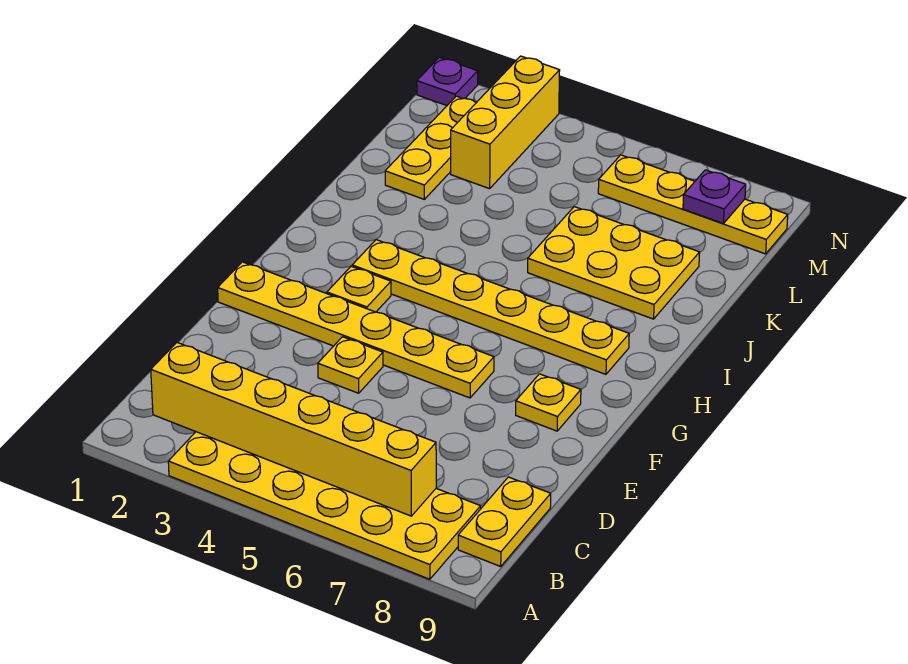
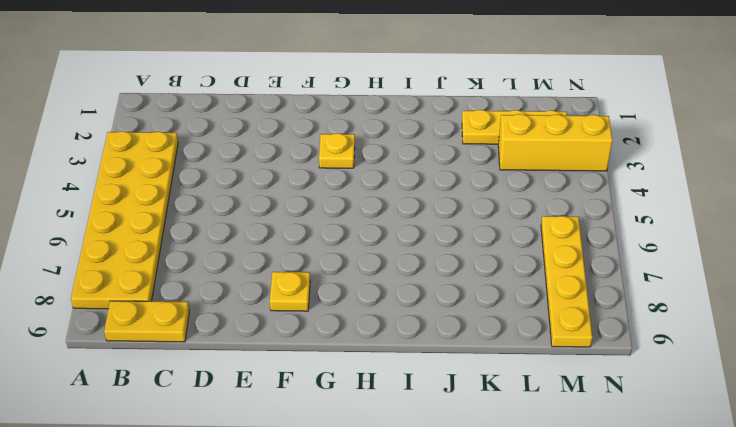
none -> yellow plate E4 level 1
none -> yellow plate F1:F6 level 1
none -> yellow plate H3:H8 level 1

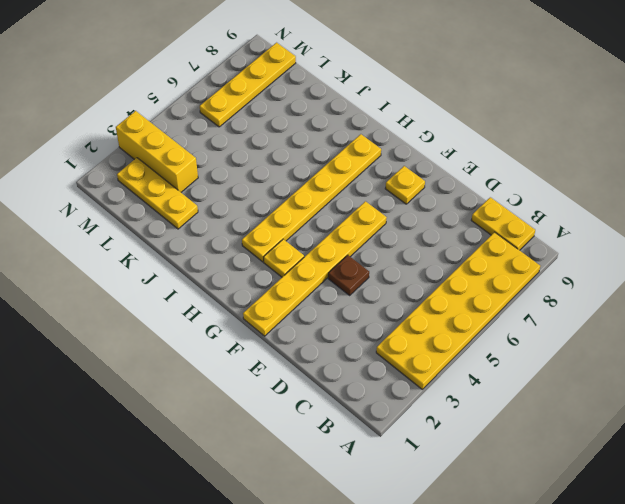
brown plate E4 level 1 -> yellow plate E4 level 1
none -> yellow plate J6:K8 level 1
none -> purple plate N1 level 1
none -> yellow brick B2:B7 level 2

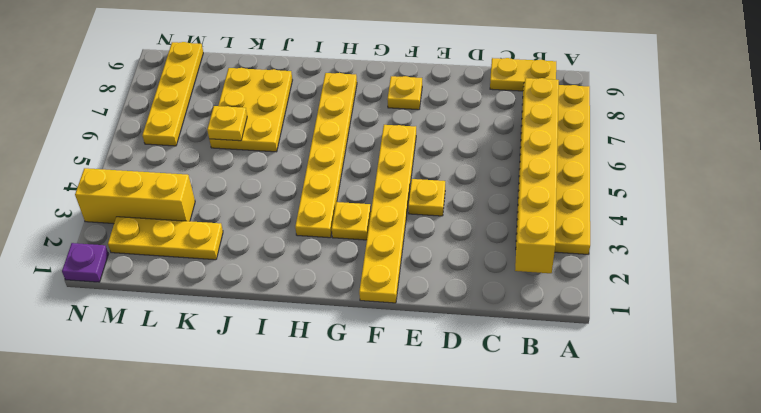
yellow plate K6 level 2 -> none
none -> purple plate M8 level 2

